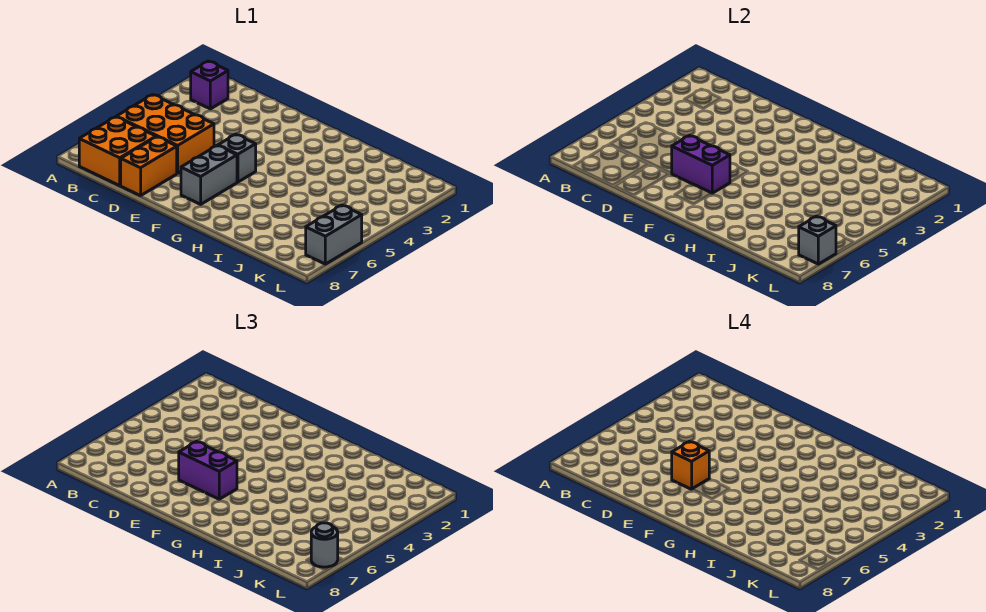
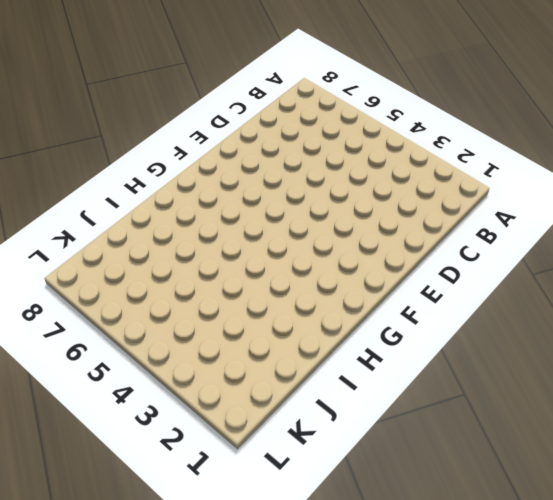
none -> purple brick B2 level 1
none -> orange brick B5:D6 level 1
none -> orange brick B7:C8 level 1

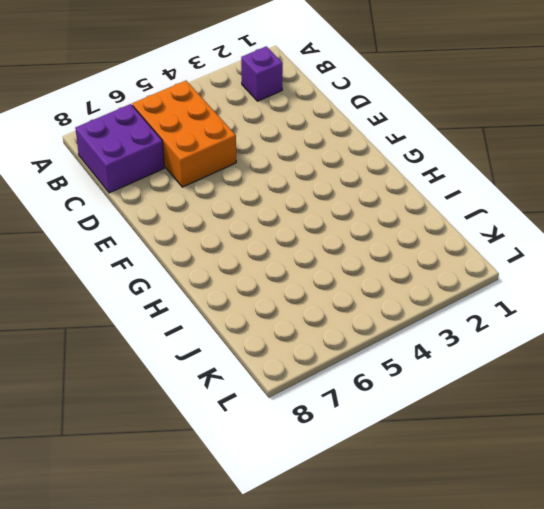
purple brick B7:C8 level 1 -> orange brick B7:C8 level 1
none -> orange brick D7:D8 level 1
none -> grey brick F5 level 1
none -> grey brick F6:F7 level 1

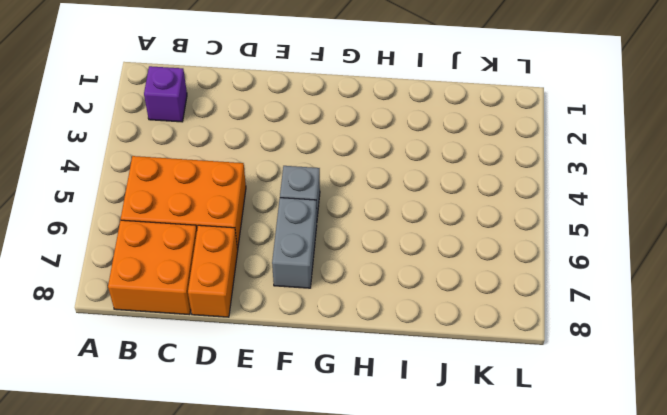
none -> grey brick L6:L7 level 1
none -> purple brick E6:F6 level 2
none -> grey brick L7 level 2

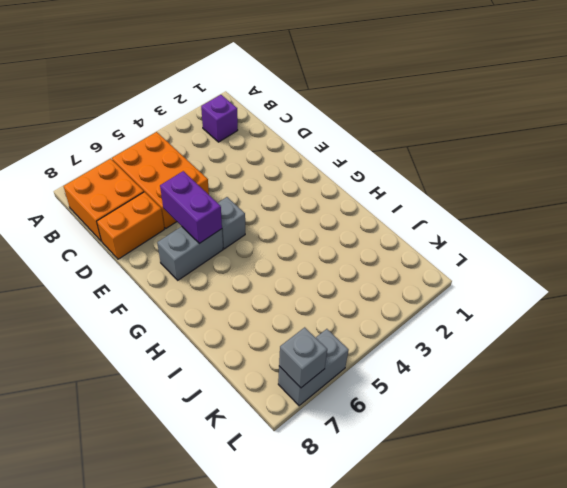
none -> purple brick E6:F6 level 3
none -> grey round brick L7 level 3
none -> orange brick E6 level 4

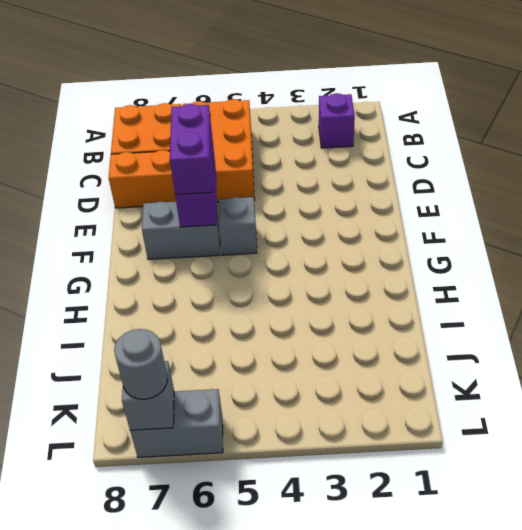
none -> orange brick E6 level 4

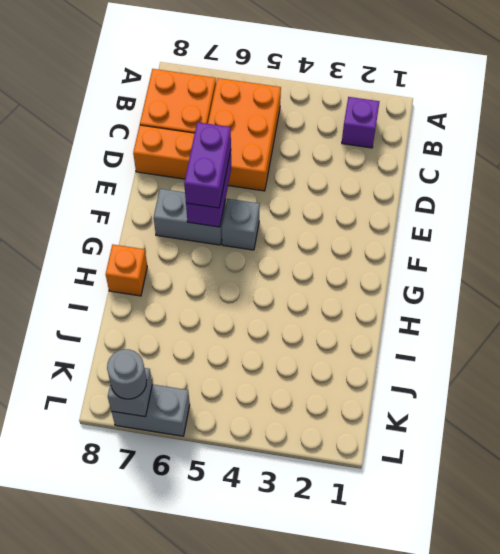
orange brick H8 level 1 -> orange brick E6 level 4

